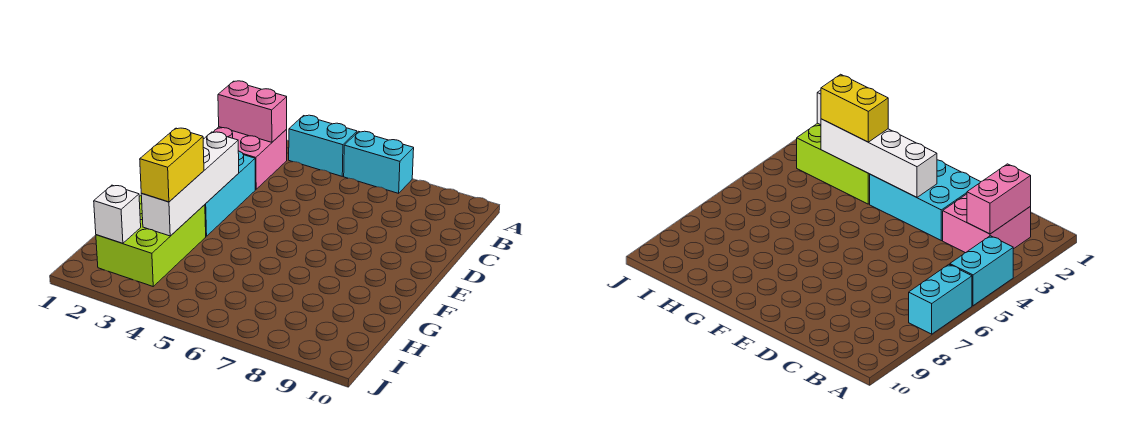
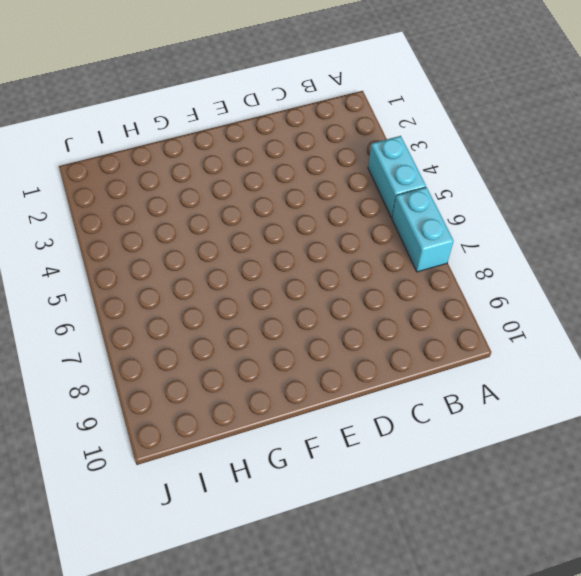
none -> pink brick B2:C3 level 1
none -> cyan brick D2:F3 level 1

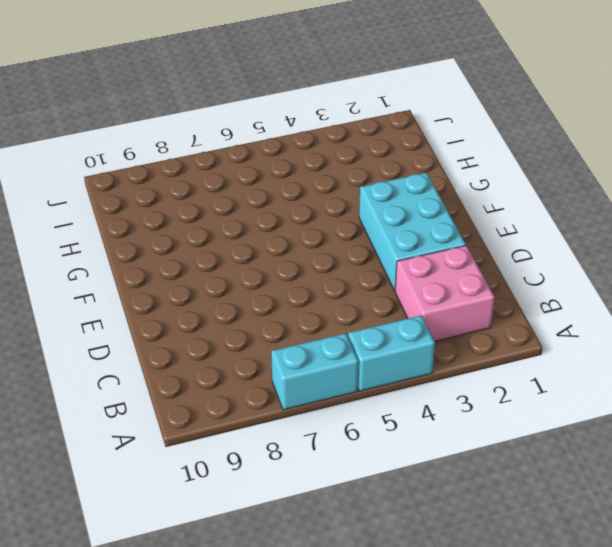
none -> lime brick G2:I3 level 1
none -> pink brick B2:B3 level 2

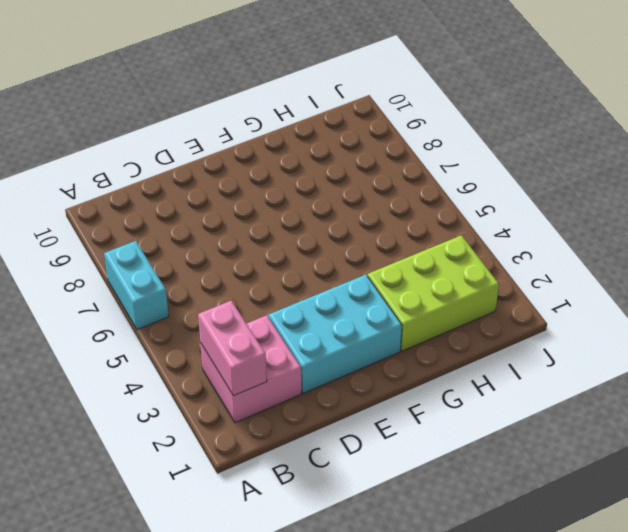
none -> cyan brick A4:A5 level 1
none -> white brick E3:H3 level 2

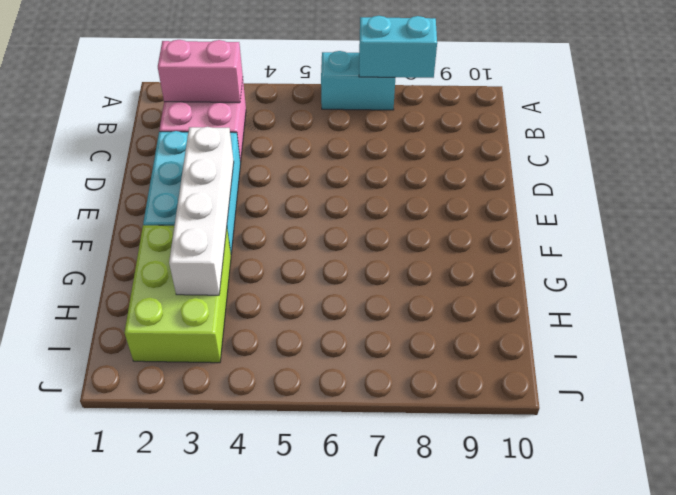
cyan brick A7:A8 level 2 -> cyan brick A4:A5 level 1
none -> white brick I2 level 2
none -> yellow brick G3:H3 level 3

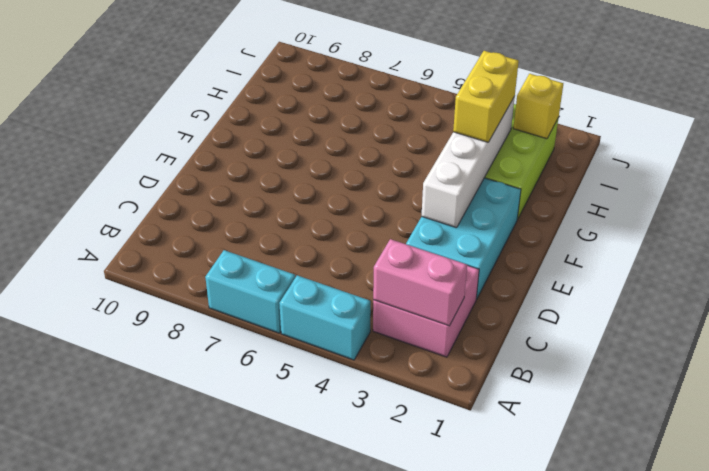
yellow brick I2 level 2 -> white brick I2 level 2

